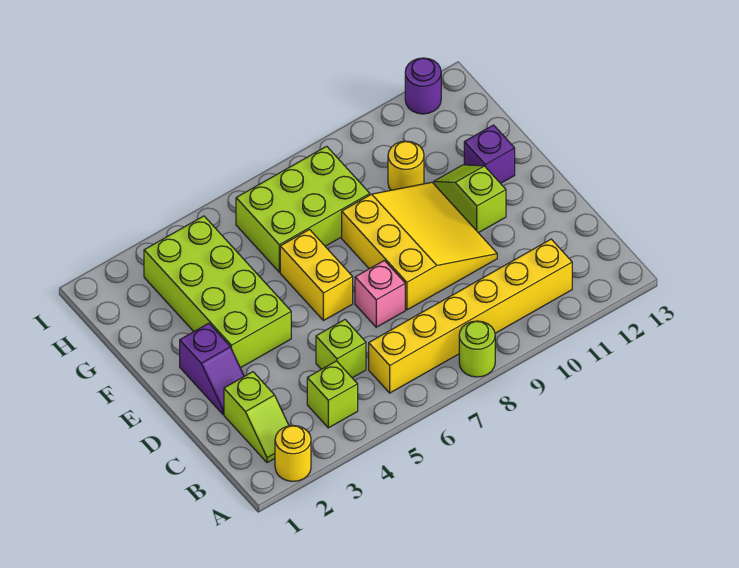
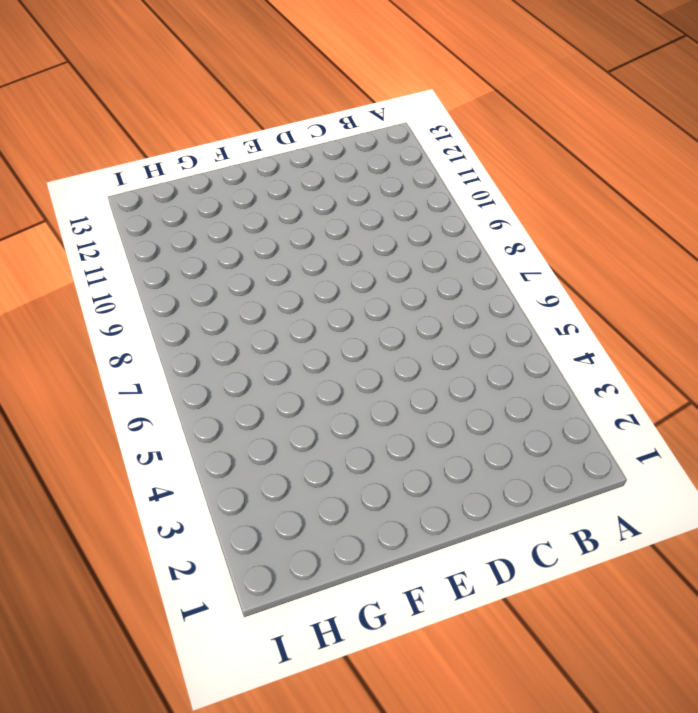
none -> yellow round brick A2 level 1
none -> lime round brick A8 level 1
none -> lime slope B2:C2 level 1 top C

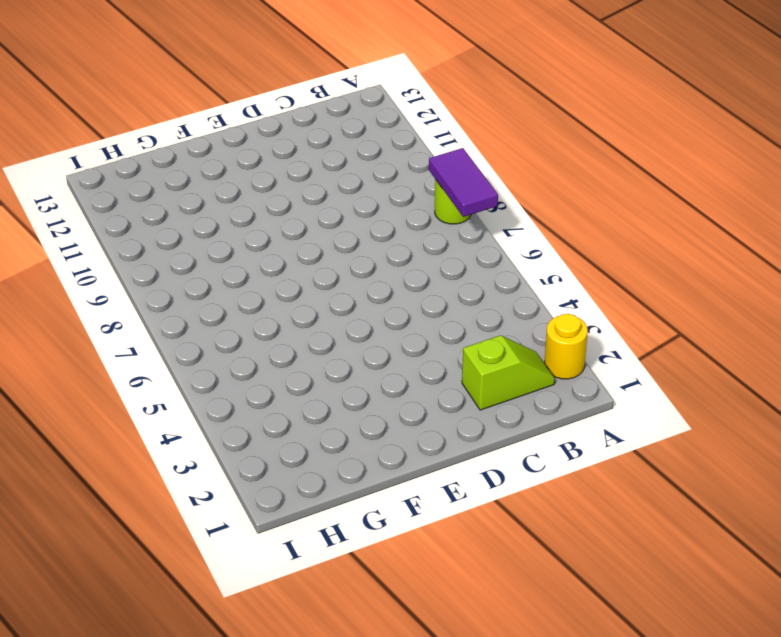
purple tile A7:A8 level 2 -> none
none -> lime brick B4 level 1
none -> yellow brick B6:B11 level 1
none -> lime brick C5 level 1

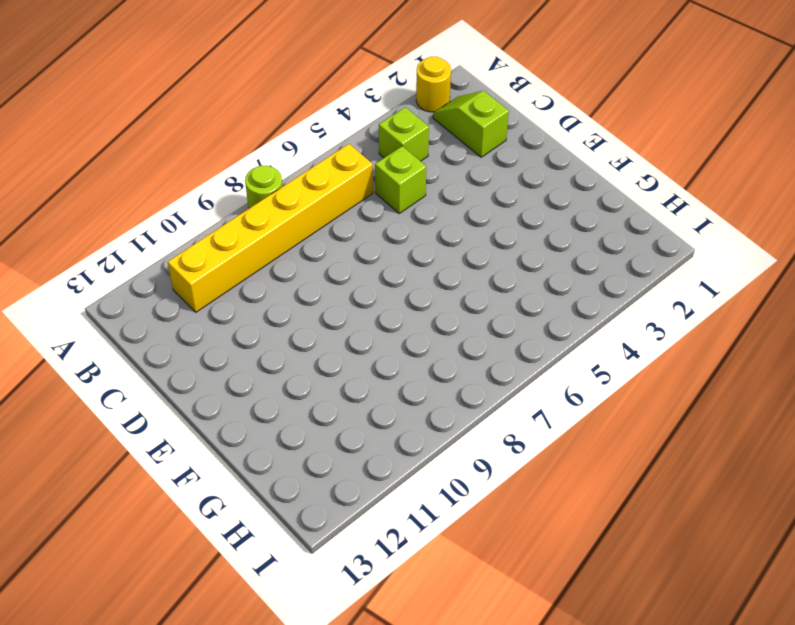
none -> purple slope D2:E2 level 1 top E
none -> pink brick D7 level 1
none -> yellow slope D8:F10 level 1 top 8

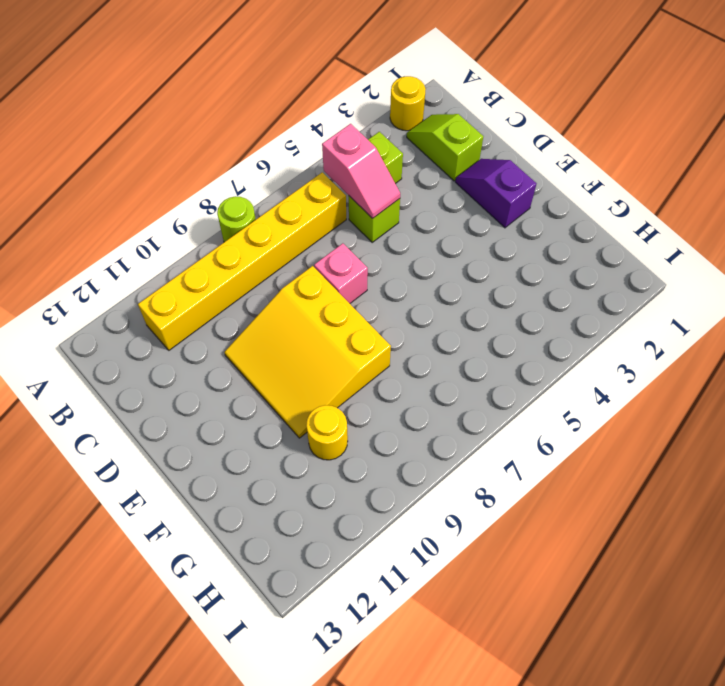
pink slope B5:C5 level 2 top B -> none
none -> lime brick E3:H4 level 1
none -> yellow brick E6:F6 level 1
none -> lime slope E11:F11 level 1 top E

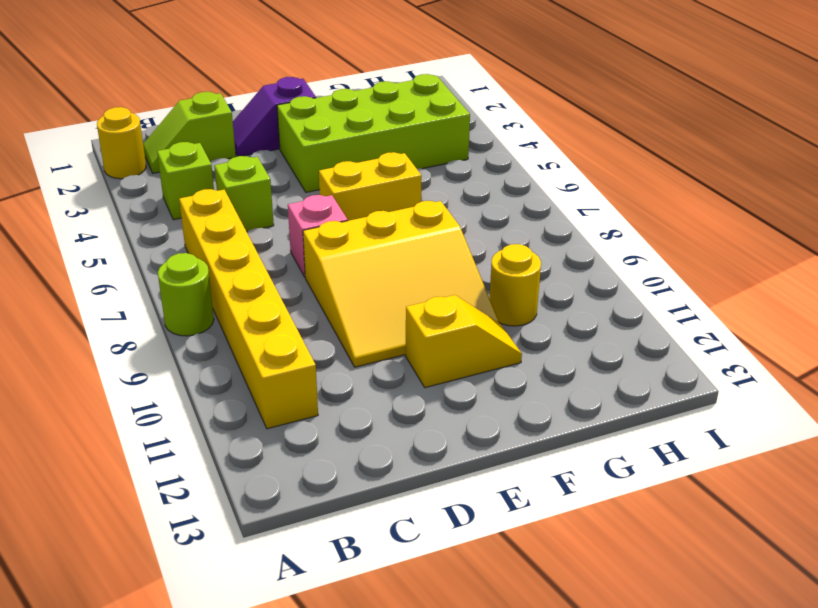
yellow slope E11:F11 level 1 top E -> lime slope E11:F11 level 1 top E
none -> purple brick F12 level 1
none -> lime brick G6:H8 level 1
none -> purple round brick I12 level 1

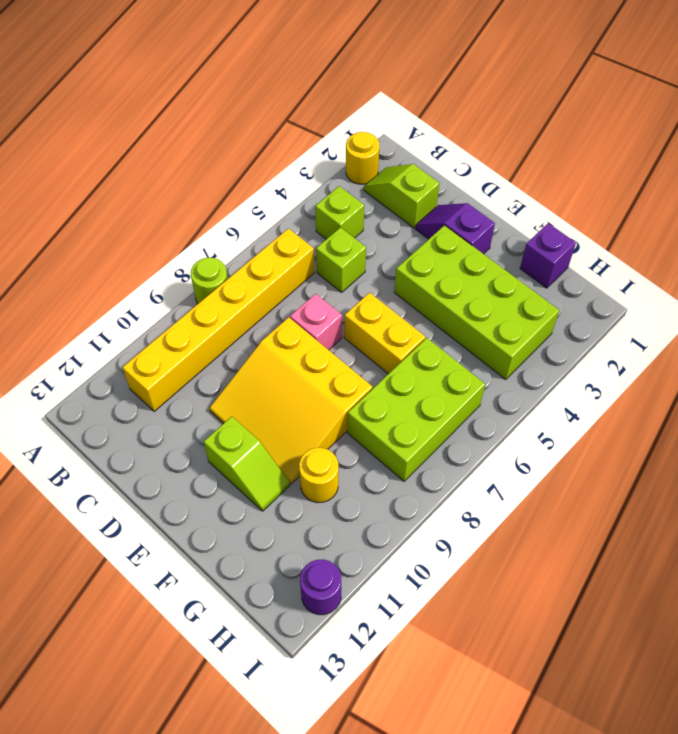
purple brick G1 level 1 -> purple brick F12 level 1

